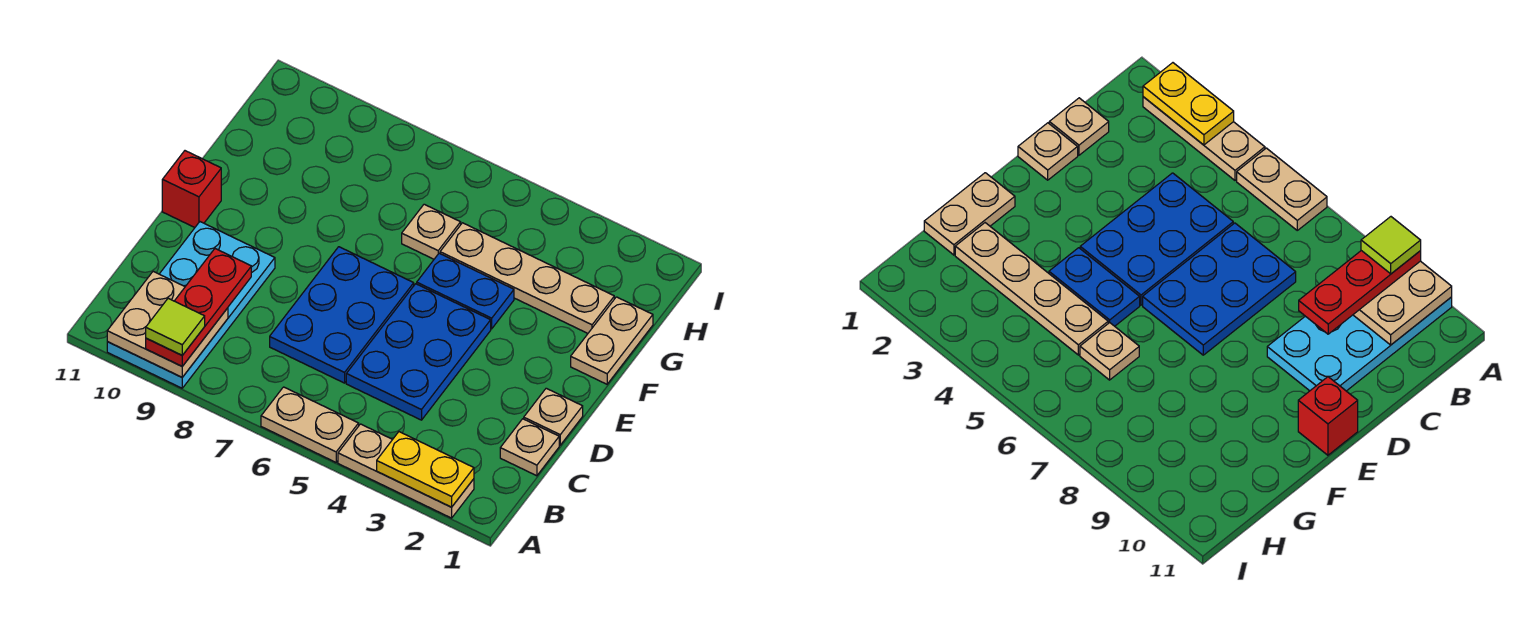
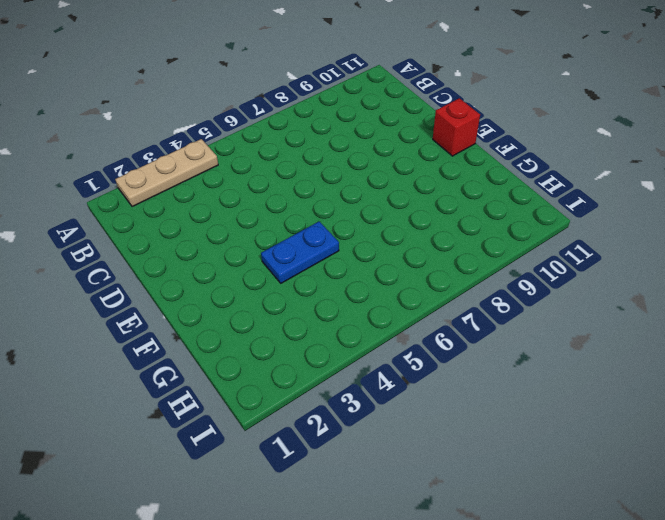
none -> tan plate A5:A6 level 1
none -> cyan plate A9:D10 level 1
none -> tan plate C1 level 1

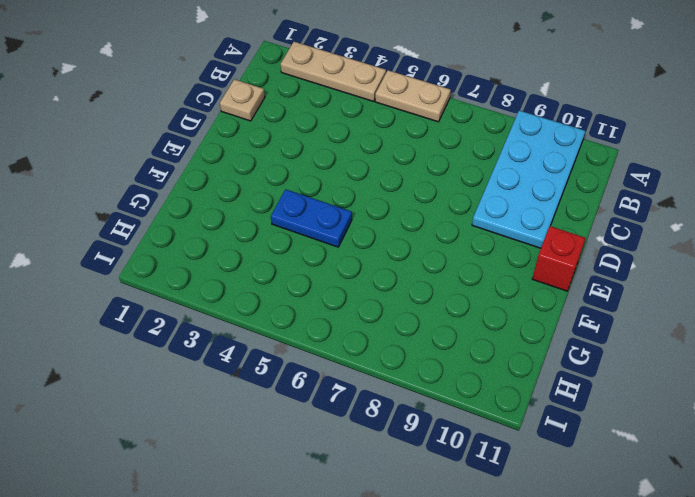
none -> blue plate C4:E5 level 1
none -> blue plate C6:E7 level 1
none -> tan plate D1 level 1

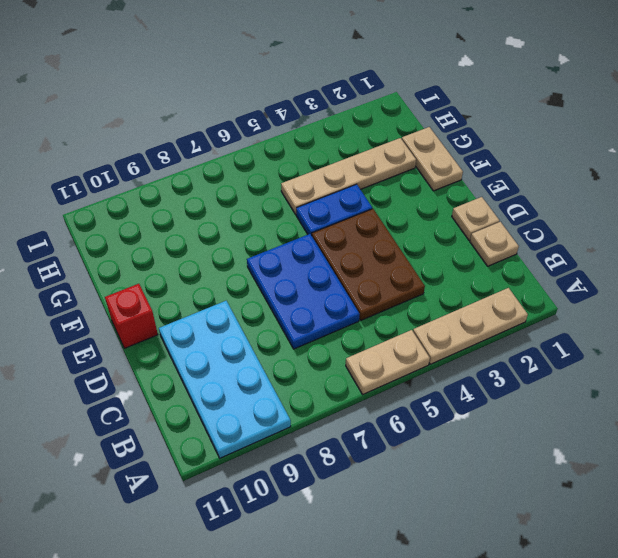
brown plate C4:E5 level 1 -> blue plate C4:E5 level 1
none -> tan plate G6 level 1
none -> yellow plate A2:A3 level 2
none -> tan plate A9:B10 level 2

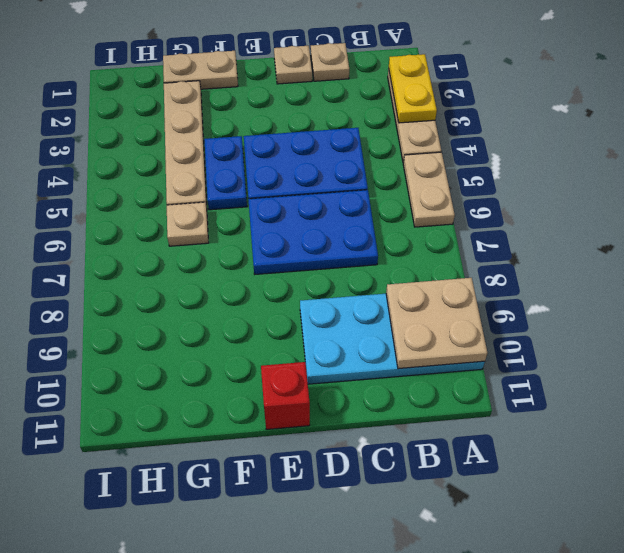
none -> red plate A9:C9 level 3
none -> lime tile A9 level 4

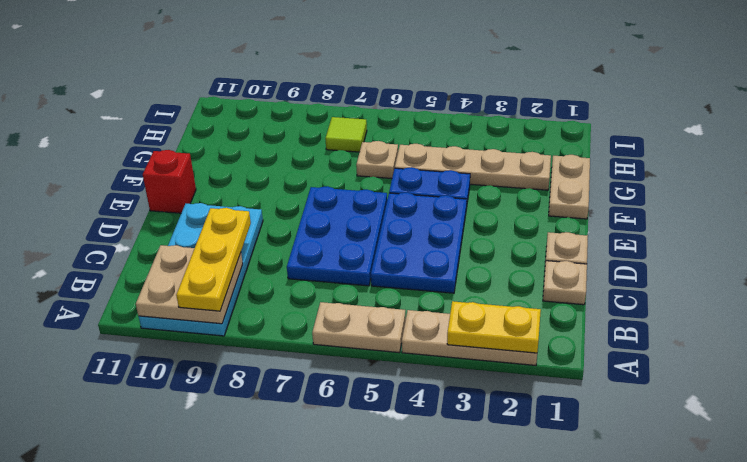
yellow plate A9:C9 level 3 -> red plate A9:C9 level 3
lime tile H7 level 1 -> lime tile A9 level 4

